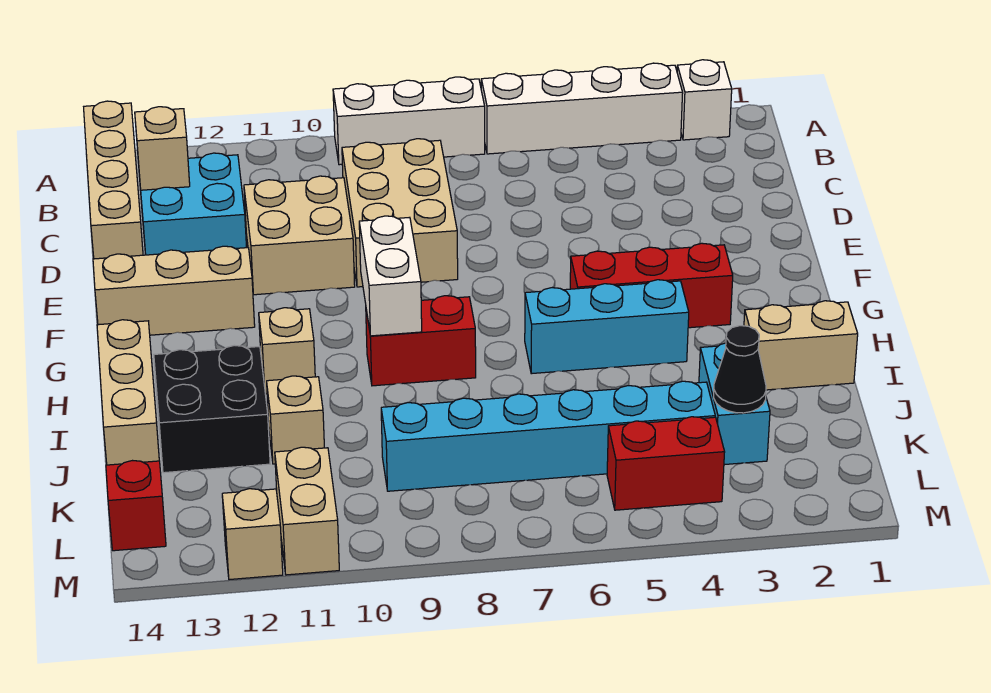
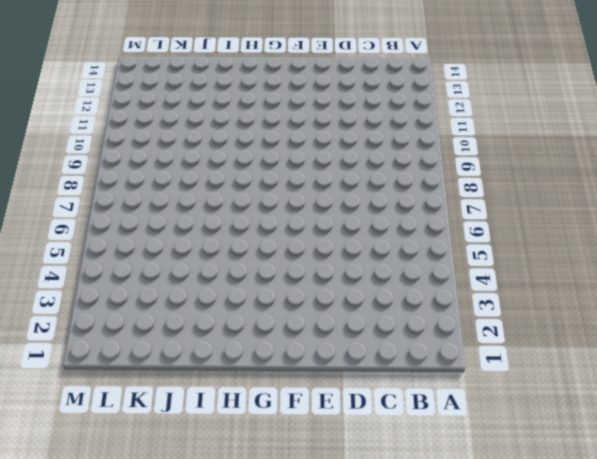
none -> white brick A2 level 1
none -> white brick A3:A6 level 1
none -> white brick A7:A9 level 1

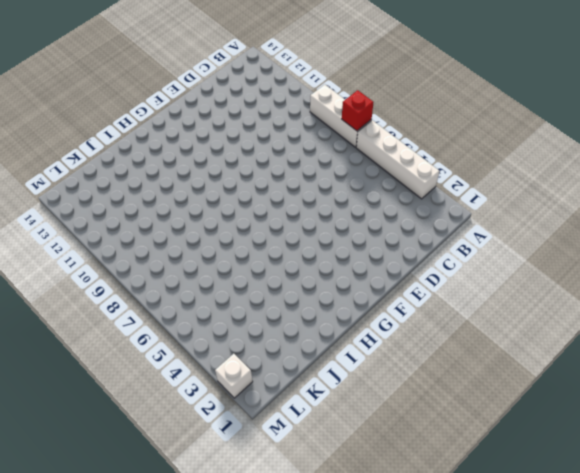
red brick A7 level 2 -> red brick L14 level 1
white brick M2 level 1 -> white brick A2 level 1
none -> tan brick A14:D14 level 1
none -> tan brick C8:E9 level 1
none -> cyan brick C12:D13 level 1

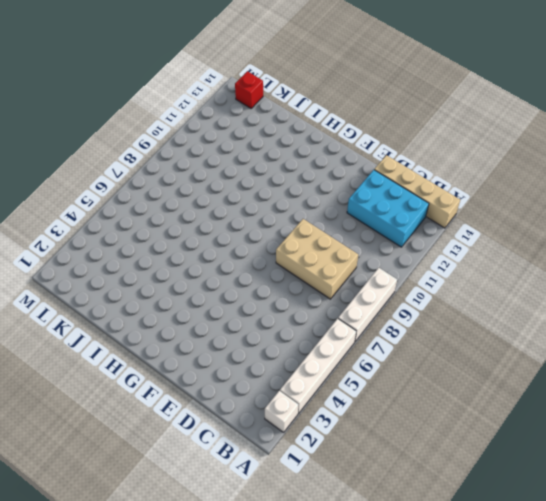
cyan brick B12:D13 level 1 -> cyan brick C12:D13 level 1
none -> tan brick D10:E11 level 1
none -> tan brick F12:F14 level 1
none -> red brick G3:G5 level 1

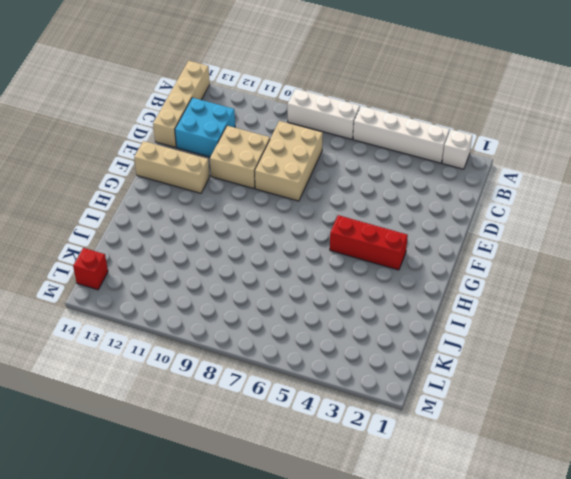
none -> cyan brick H4:H6 level 1
none -> red brick H8:H9 level 1
none -> tan brick H11 level 1

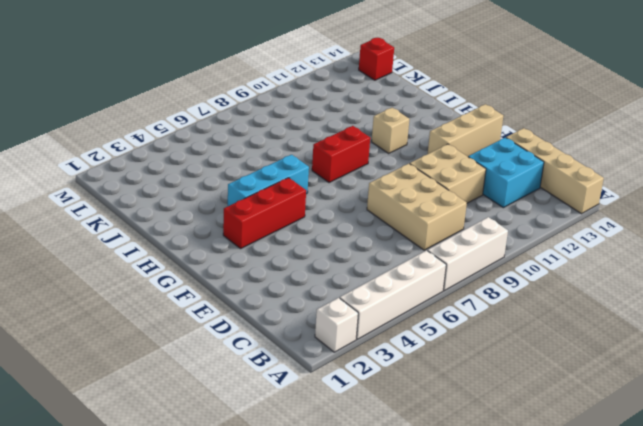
none -> tan brick H14:J14 level 1
none -> tan brick I1:I2 level 1
none -> black brick I12:J13 level 1

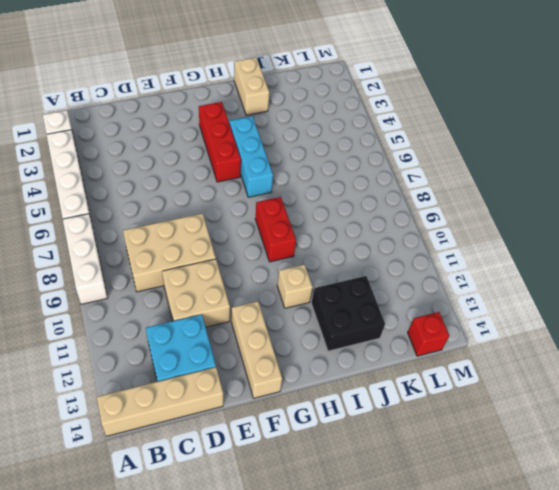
none -> tan brick H14:J14 level 1
none -> cyan brick J3:K3 level 1
none -> tan brick J11 level 1

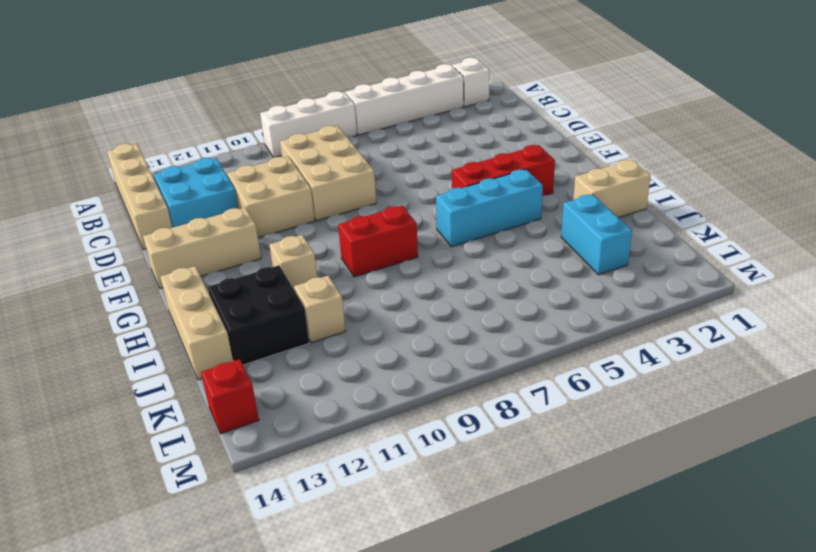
none -> cyan brick K4:K9 level 1
none -> red brick L4:L5 level 1
none -> tan brick L11:M11 level 1

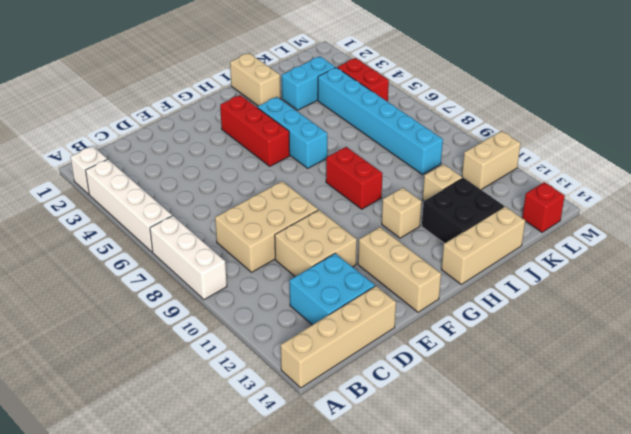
none -> tan brick M12 level 1
none -> tan brick C13 level 2
none -> white brick G9:H9 level 2

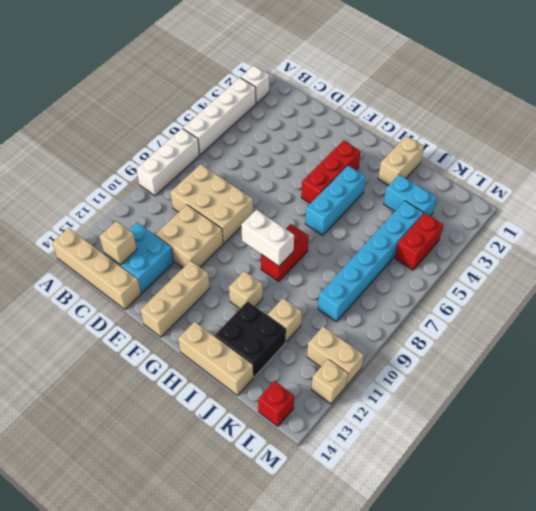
none -> black cone K3 level 2

